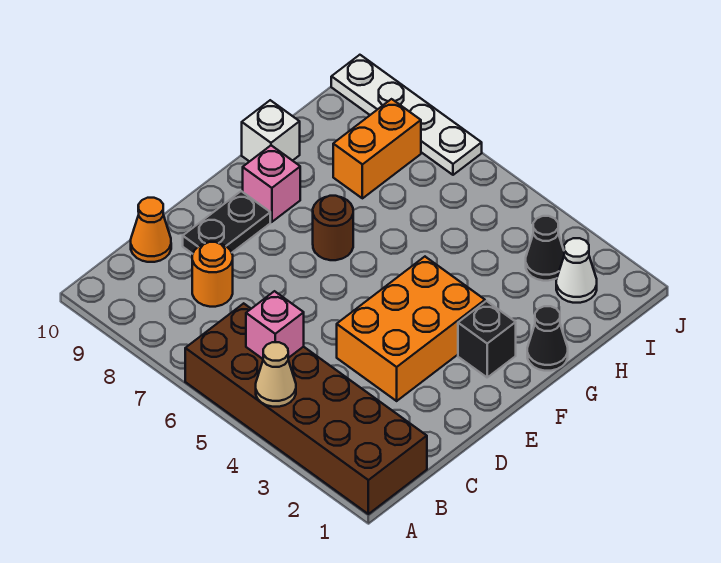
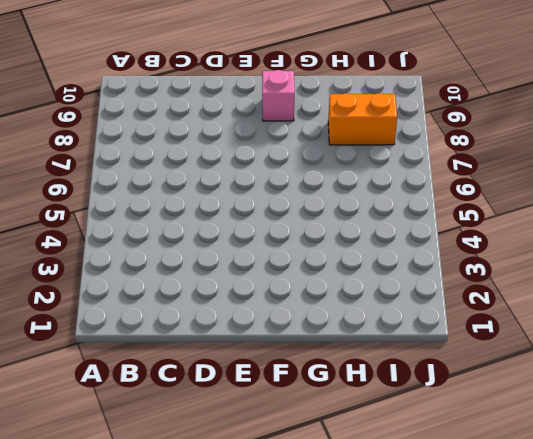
none -> brown brick A1:B6 level 1
none -> orange round brick C8 level 1
none -> orange cone C10 level 1

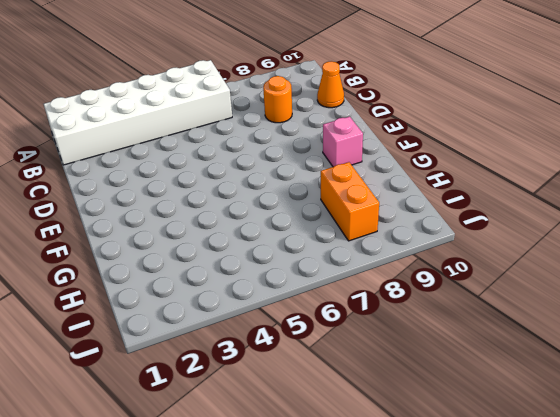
white brick A1:B6 level 1 -> brown brick A1:B6 level 1
none -> orange brick D3:F4 level 1
none -> black plate D9:E9 level 1
none -> black brick F2 level 1

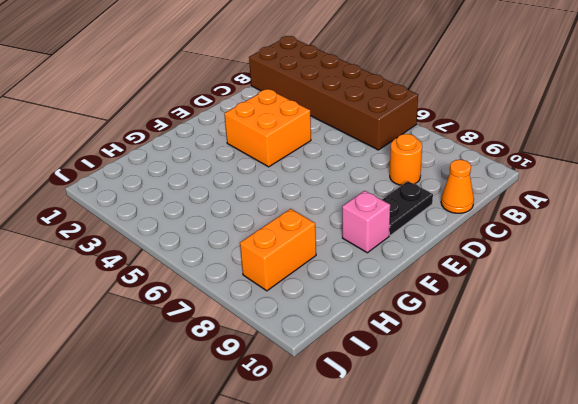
orange brick D3:E4 level 1 -> orange brick D3:F4 level 1
none -> black brick F2 level 1
none -> brown round brick F7 level 1
none -> black cone G1 level 1

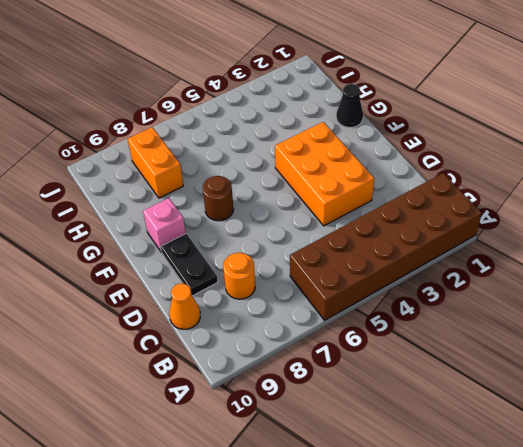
none -> black brick F2 level 1
none -> white brick G10 level 1
none -> white cone I2 level 1

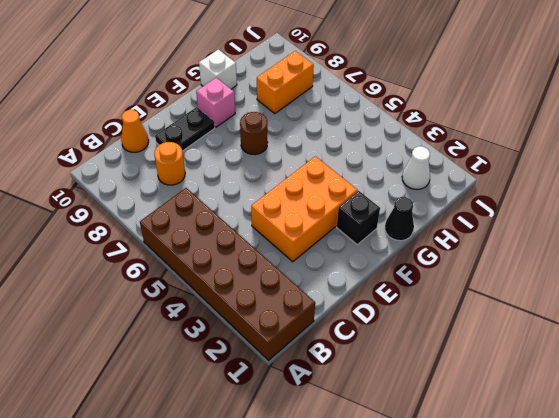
none -> black cone I3 level 1
none -> white plate J7:J10 level 1
none -> tan cone A4 level 2

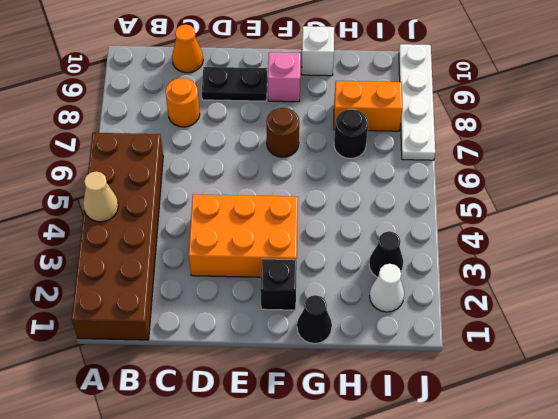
black round brick H7 level 1 -> none
none -> pink brick B5 level 2

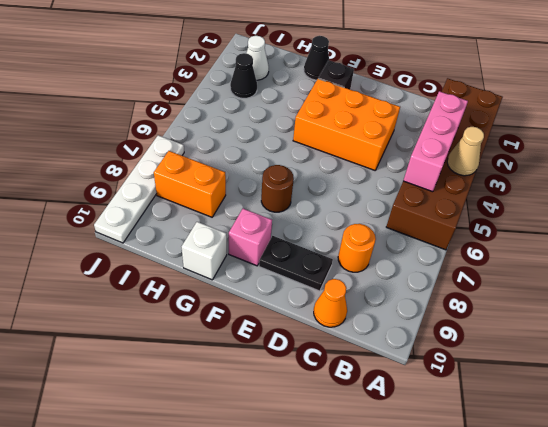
pink brick B3:B5 level 2 -> pink brick B5 level 2

